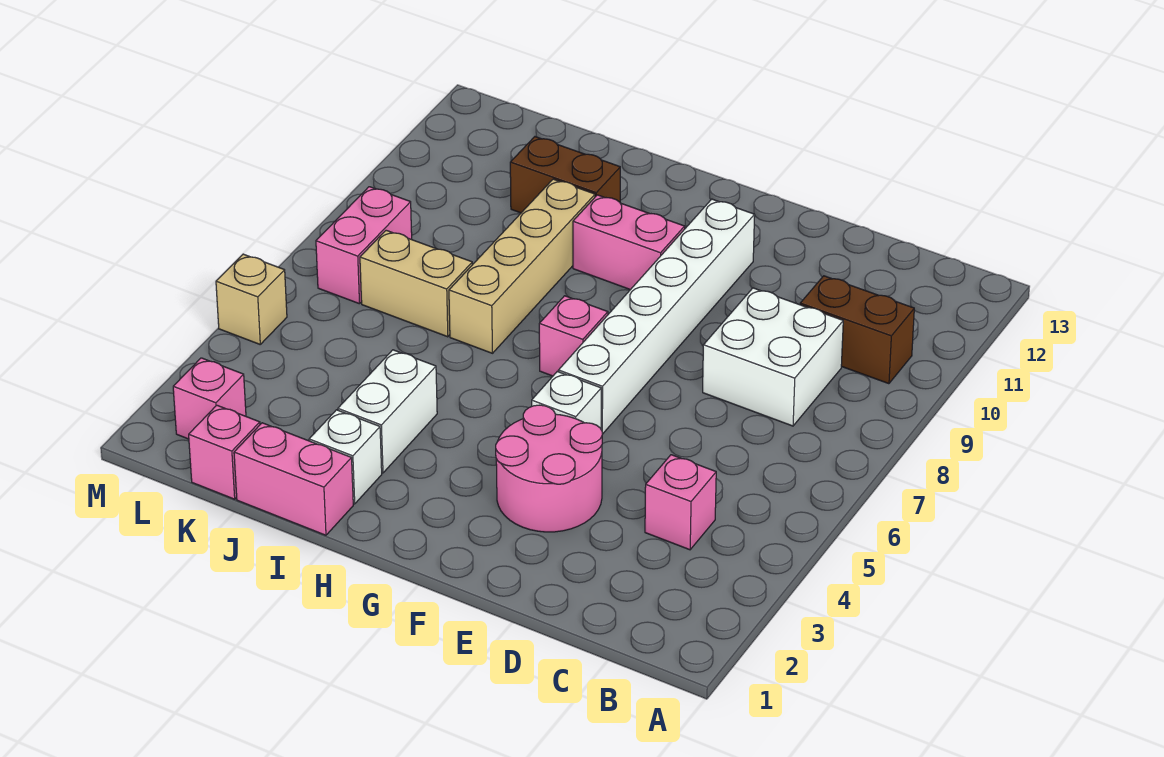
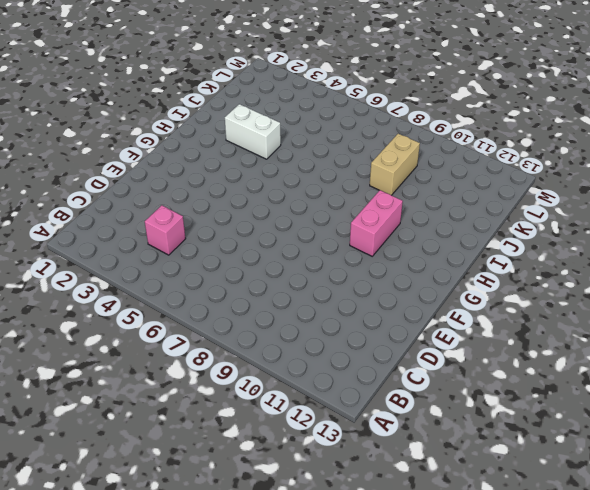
tan brick J9:K9 level 1 -> tan brick J7:K7 level 1
none -> brown brick B10:C10 level 1
none -> white brick C8:D9 level 1
none -> pink round brick E3:F4 level 1

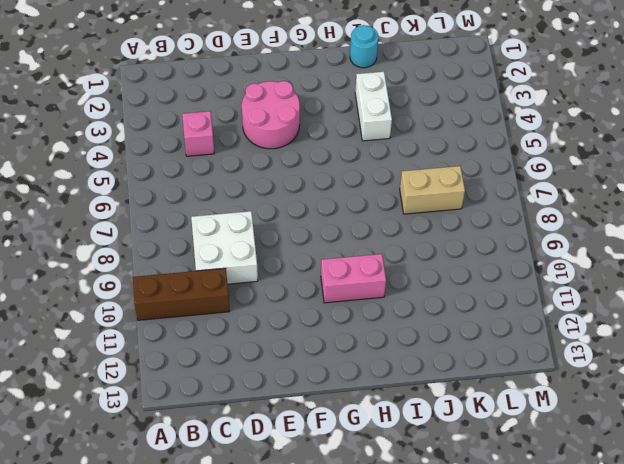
brown brick A10:C10 level 1 -> brown brick B10:C10 level 1
cyan round brick I1 level 1 -> pink brick I1:J1 level 1
none -> white brick F5 level 1
none -> white brick F6:F11 level 1
none -> pink brick G7 level 1

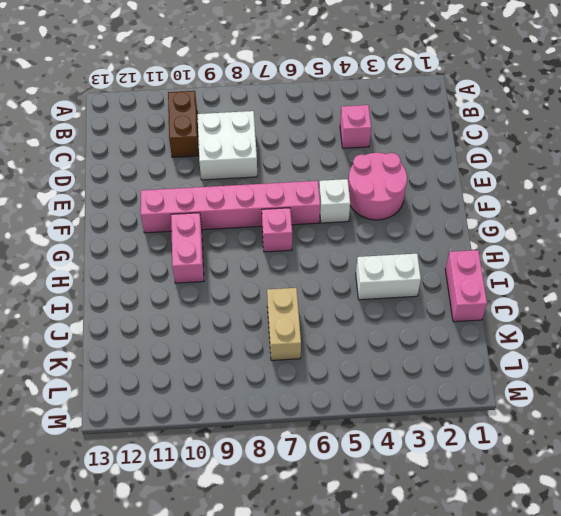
pink brick F6:F11 level 1 -> white brick F6:F11 level 1
none -> white brick I2 level 1
none -> tan brick I7:I10 level 1
none -> brown brick I11:J11 level 1

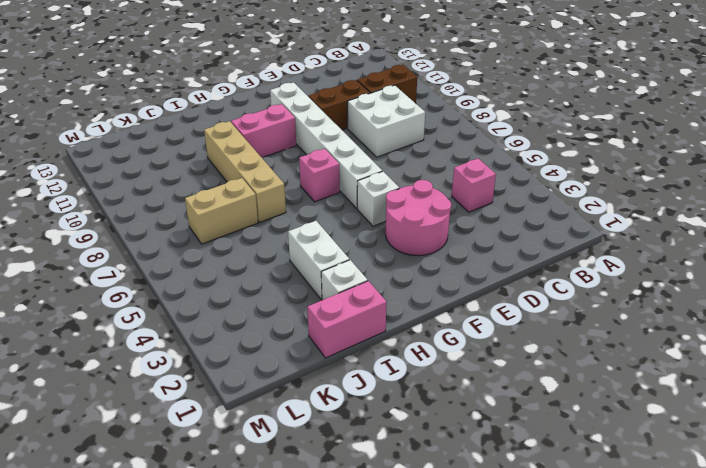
brown brick D10:E10 level 1 -> brown brick I11:J11 level 1
none -> pink brick K1 level 1
none -> pink brick L2 level 1
none -> pink brick L7:L8 level 1

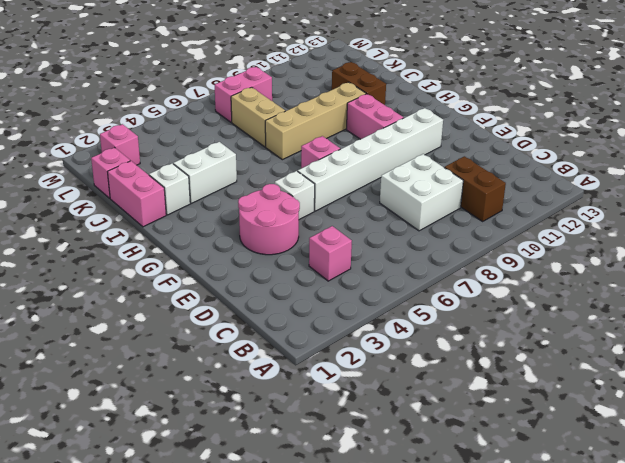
none -> tan brick M5 level 1

